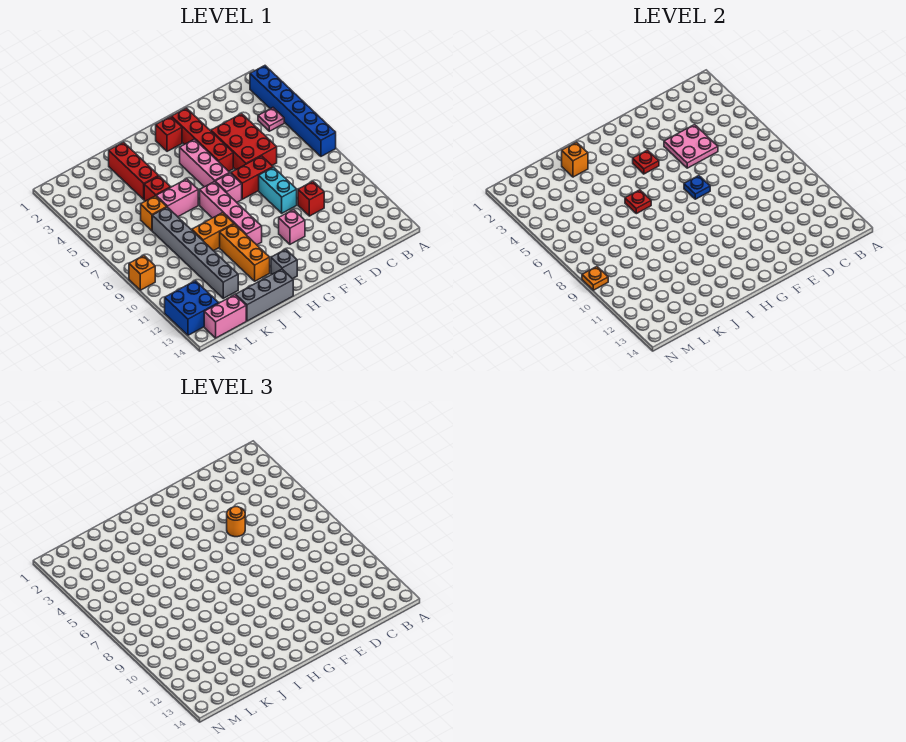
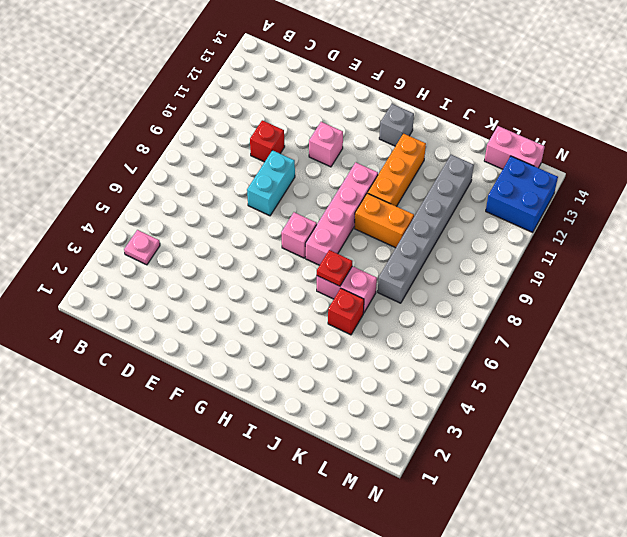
none -> blue brick A2:A7 level 1
none -> red brick D4:E6 level 1
none -> red brick E7:F7 level 1
none -> red brick F2:F5 level 1

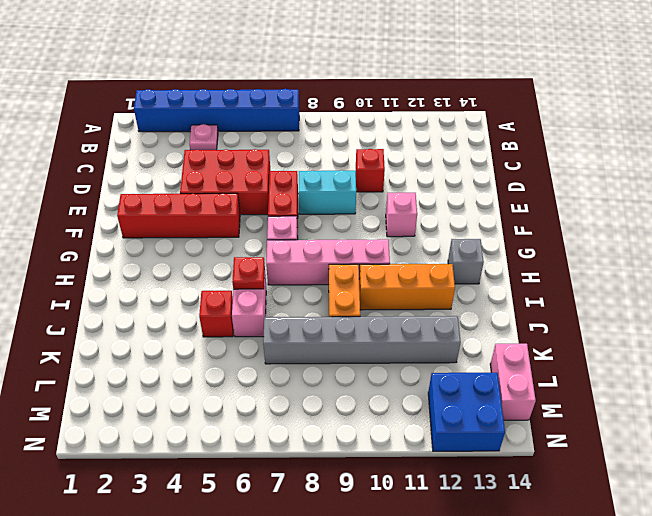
none -> red brick G2 level 1
none -> pink brick G4:G6 level 1
none -> grey brick I14:K14 level 1
none -> red brick J2:J4 level 1

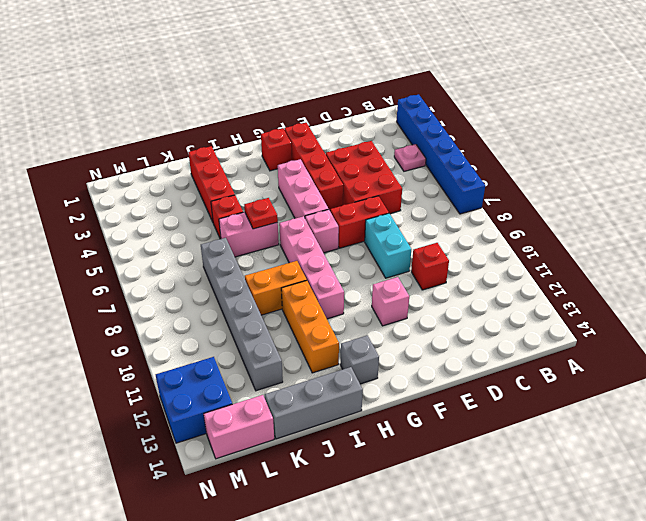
none -> orange brick K6 level 1
none -> orange brick N9 level 1
none -> pink plate D4:E5 level 2
none -> blue plate F7 level 2

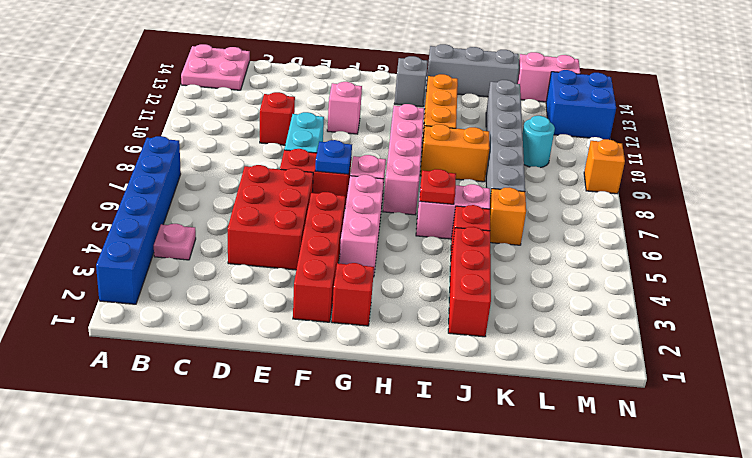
pink plate A13:B14 level 1 -> pink plate D4:E5 level 2
cyan round brick L10 level 1 -> none
none -> red plate G4 level 2
none -> orange brick J2 level 2
none -> orange plate N9 level 2
none -> orange round brick E5 level 3

